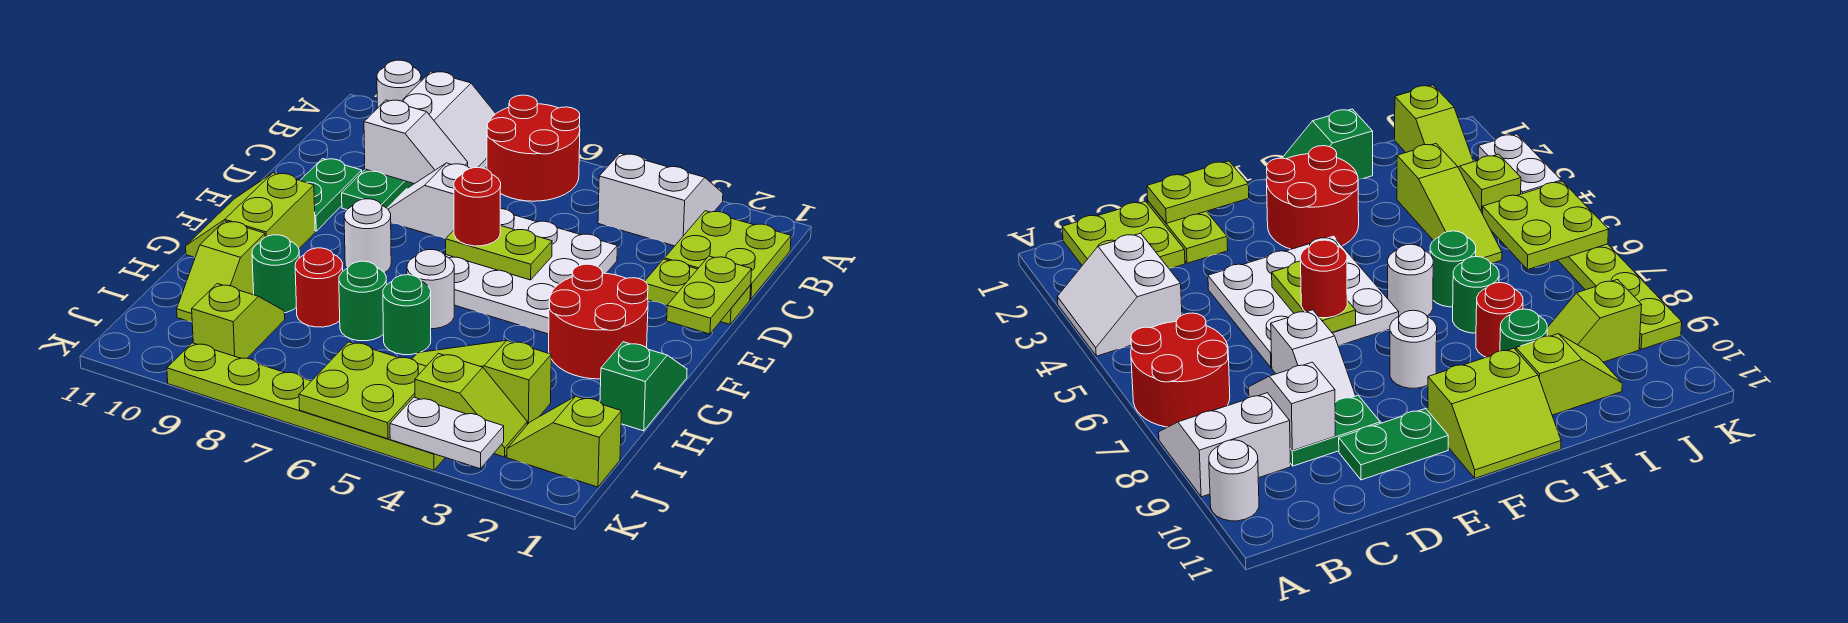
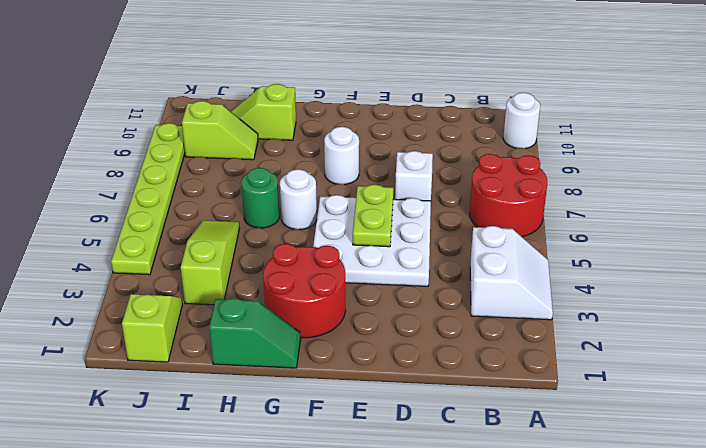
none -> white slope A8:B9 level 1 top 9
none -> lime plate B1:C2 level 1
none -> green plate C9:D9 level 1
none -> lime plate D1:D2 level 1

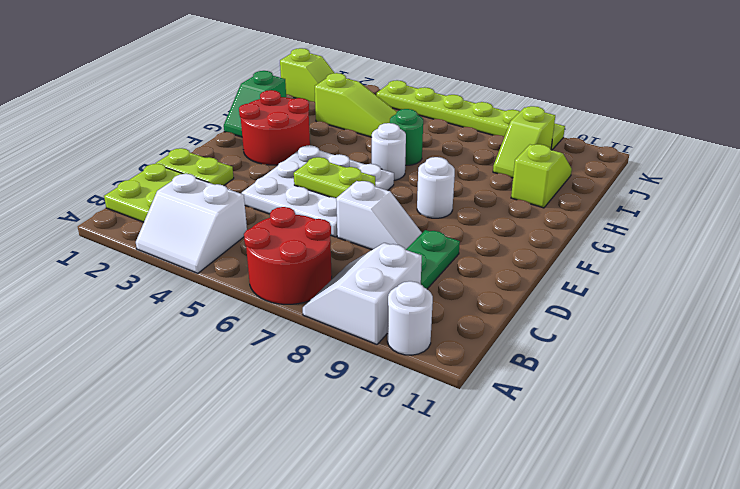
none -> green plate D10:E10 level 1
none -> lime slope F10:G11 level 1 top 10
none -> green round brick H7 level 1
none -> red round brick H8 level 1

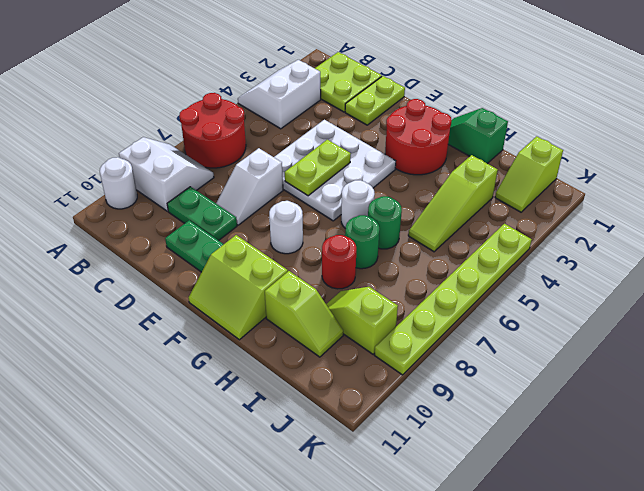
none -> green round brick H9 level 1
none -> lime slope J3:J4 level 1 top 4
none -> white slope C8:C9 level 2 top 9
none -> lime plate D1:E1 level 2

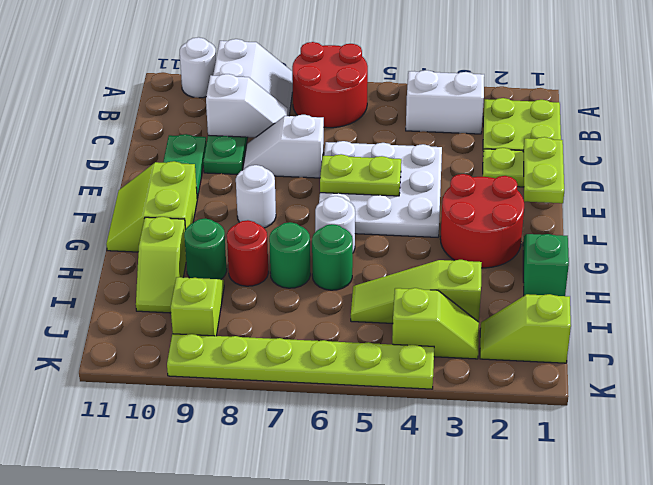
none -> lime plate J5:K6 level 2
none -> white plate K3:K4 level 2
none -> red round brick E6 level 3

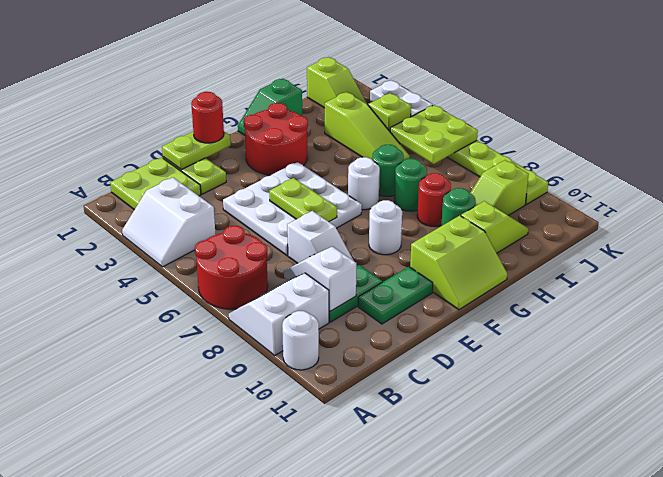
red round brick E1 level 3 -> red round brick E6 level 3

